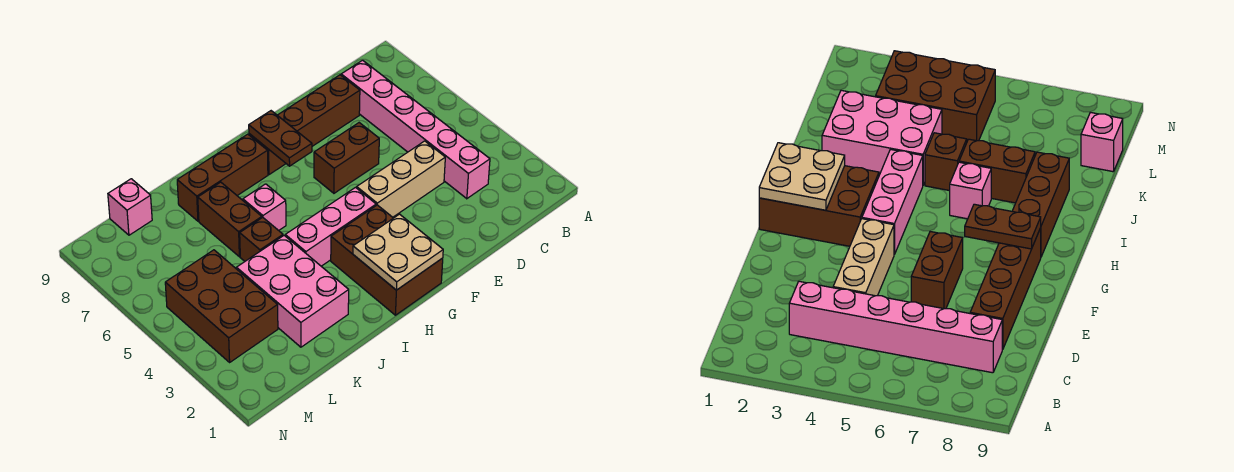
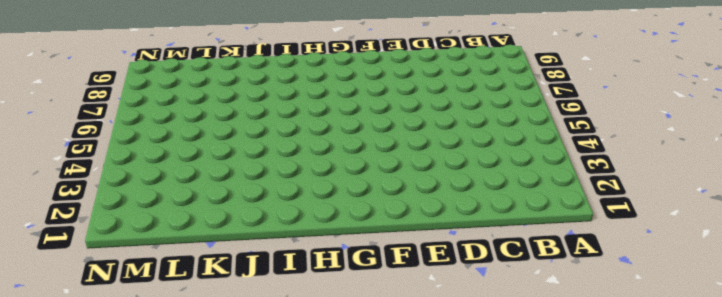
none -> pink brick C3:C8 level 1
none -> tan brick D4:F4 level 1
none -> brown brick D8:G8 level 1

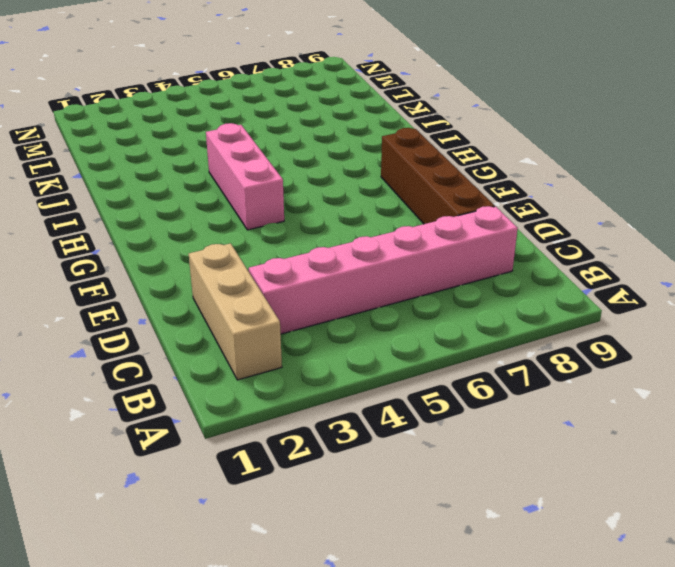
tan brick B2:D2 level 1 -> tan brick D4:F4 level 1
none -> brown brick E6:F6 level 1
none -> brown brick G1:H3 level 1
none -> brown brick H8:J8 level 1

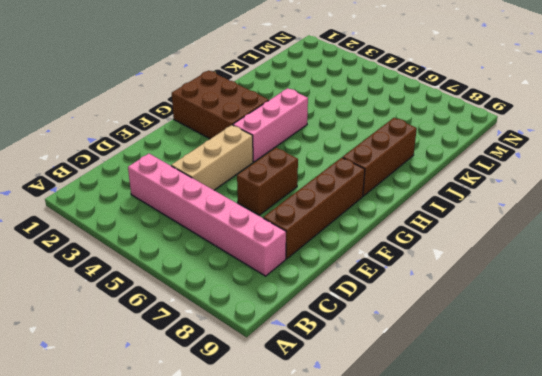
none -> pink brick I6 level 1
none -> pink brick J2:K4 level 1
none -> brown brick J5 level 1

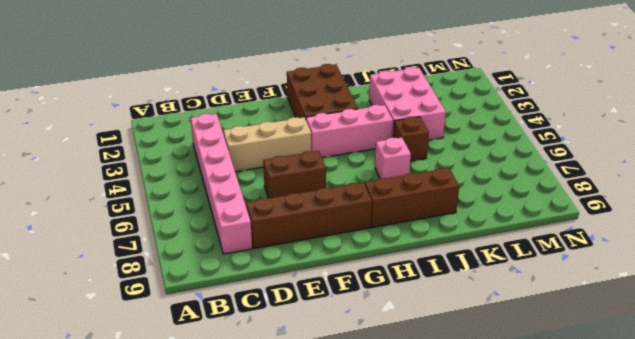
none -> brown brick J6:J7 level 1
none -> brown brick L3:M5 level 1
none -> pink brick L9 level 1

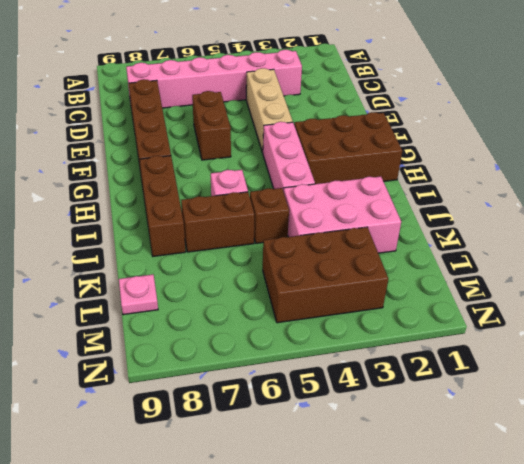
pink plate L9 level 1 -> pink brick L9 level 1
none -> tan plate G1:H2 level 2
none -> brown plate G7:G8 level 2

